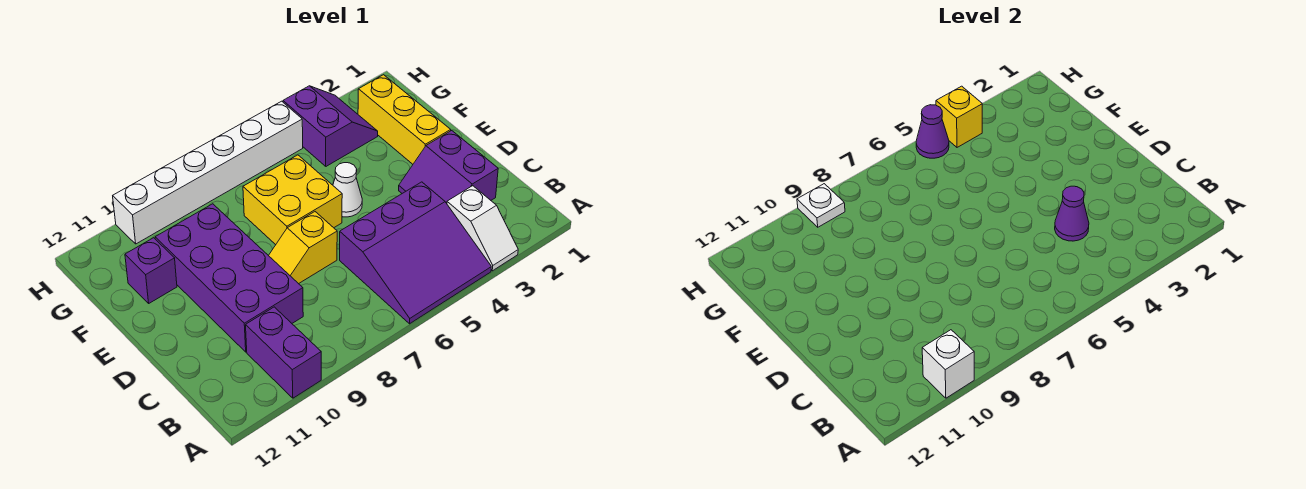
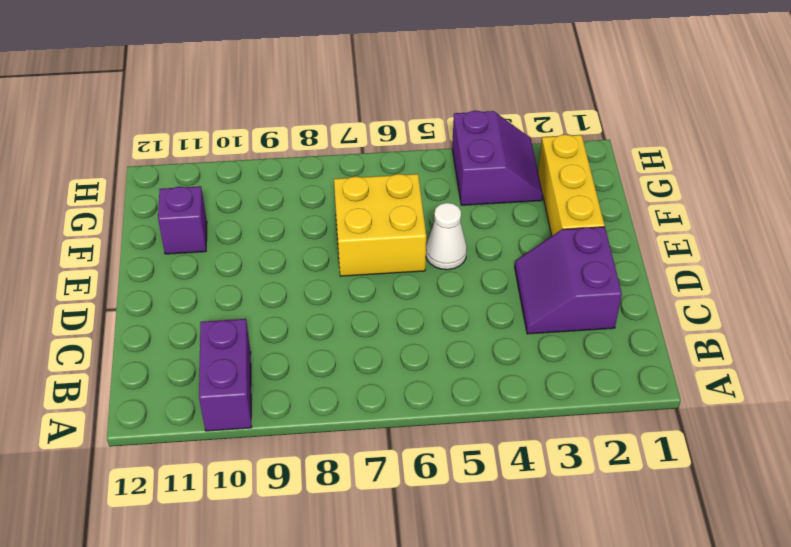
none -> white slope A3:B3 level 1 top B
none -> purple slope A4:C6 level 1 top C
none -> purple brick C9:F10 level 1

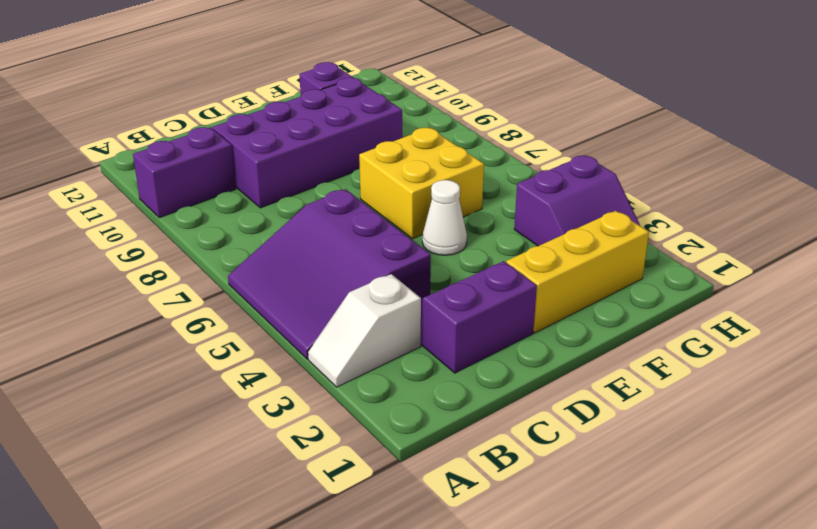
none -> yellow slope D7:D8 level 1 top 7
none -> white brick H5:H10 level 1
none -> white brick A10 level 2

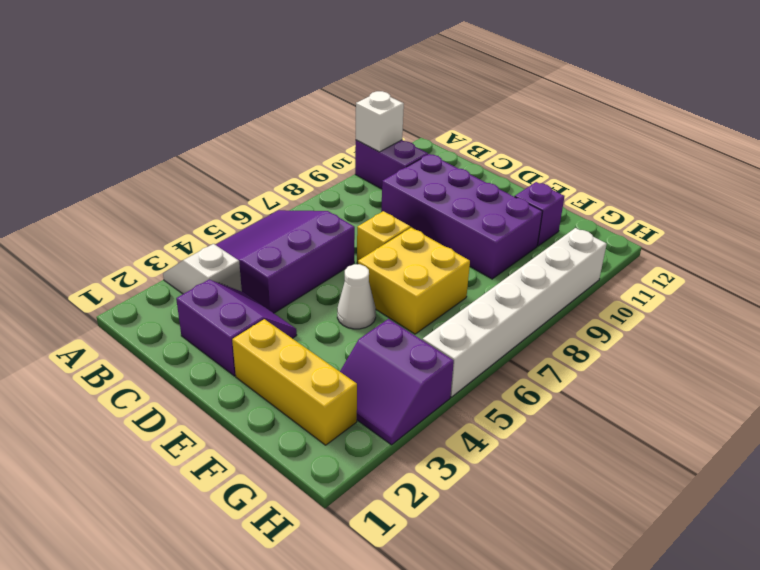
none -> purple cone C4 level 2
none -> yellow brick H4 level 2
none -> purple cone H5 level 2

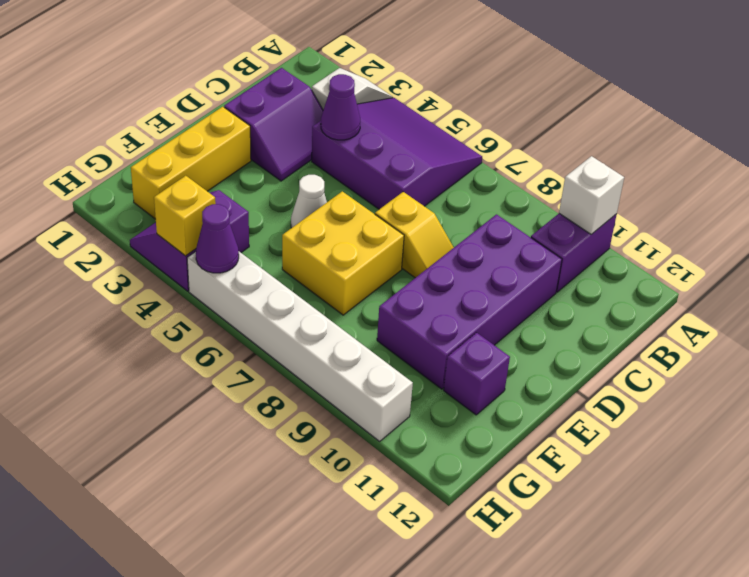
none -> white plate H9 level 2

